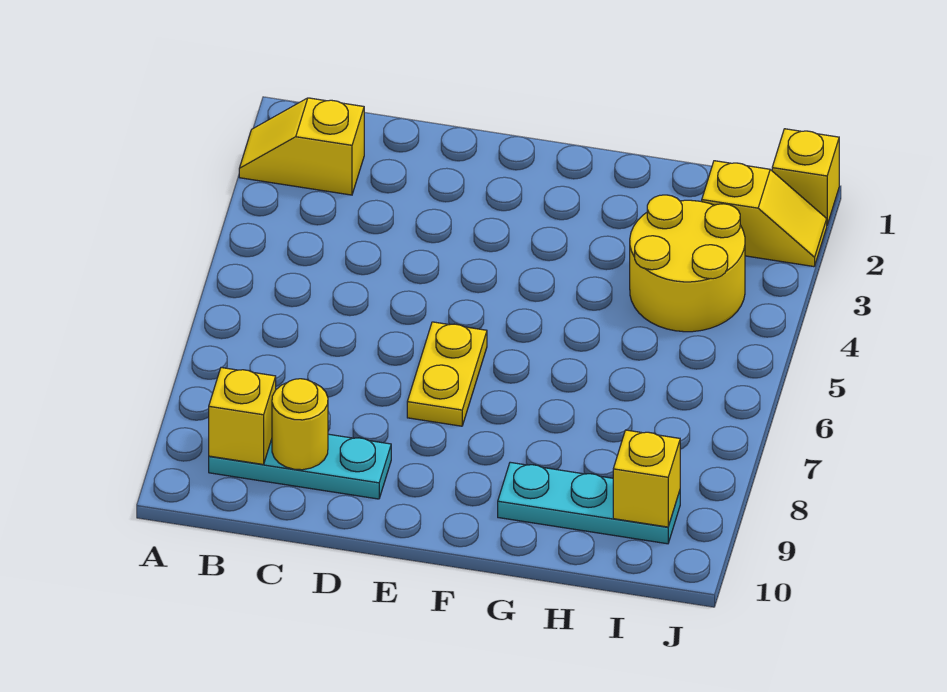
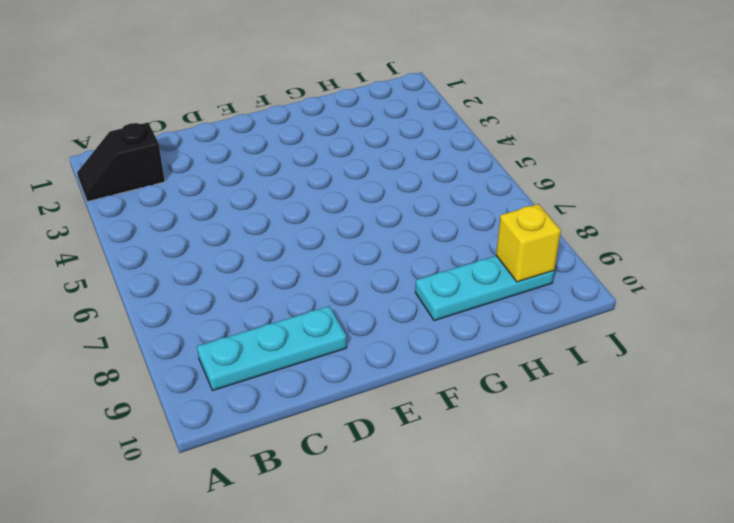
black slope A2:B2 level 1 top B -> yellow slope A2:B2 level 1 top B
none -> yellow plate E6:E7 level 1
none -> yellow round brick H3:I4 level 1

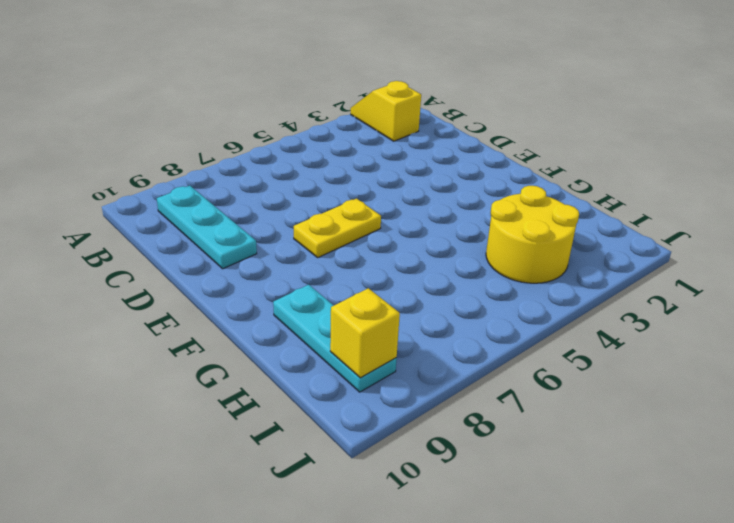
none -> yellow slope I2:J2 level 1 top I
none -> yellow brick J1 level 1

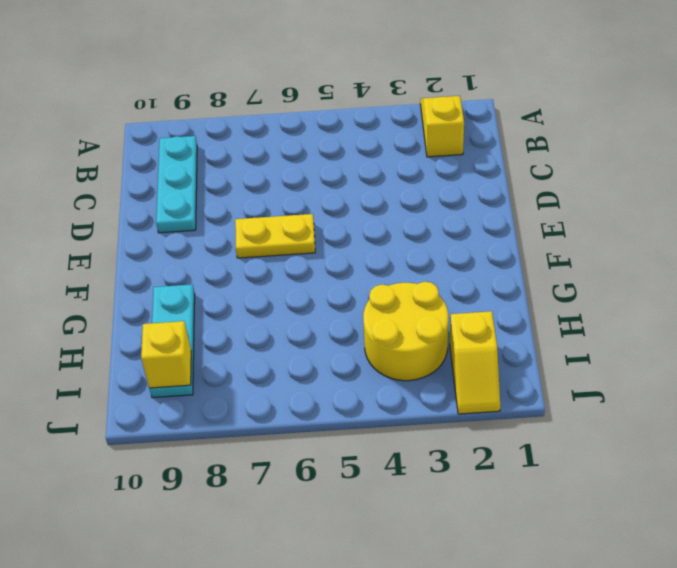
none -> yellow brick J1 level 1
none -> yellow brick B9 level 2

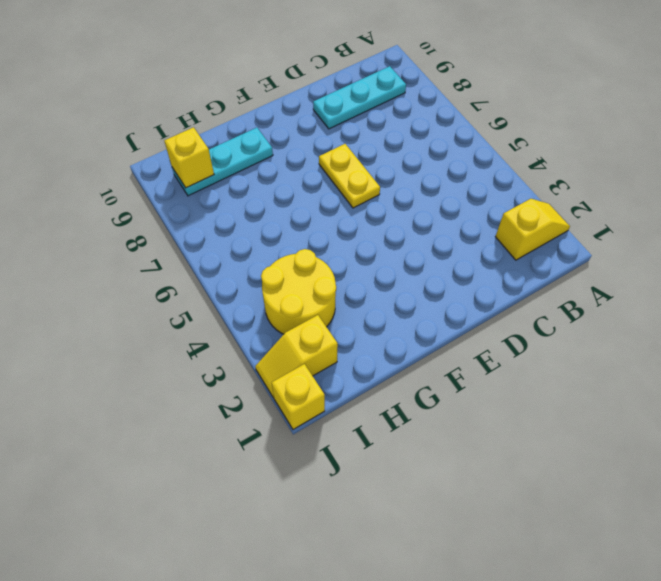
none -> yellow brick B9 level 2
none -> yellow round brick C9 level 2

